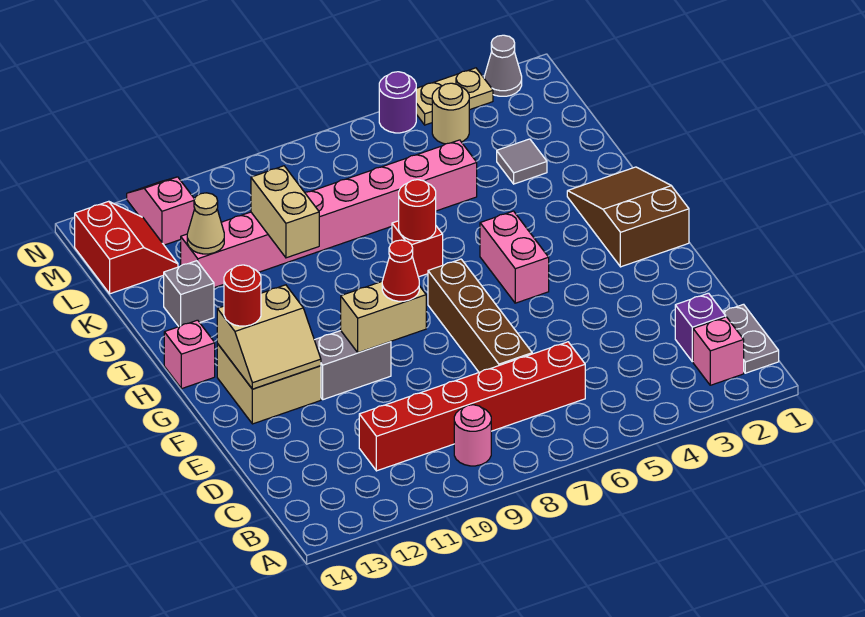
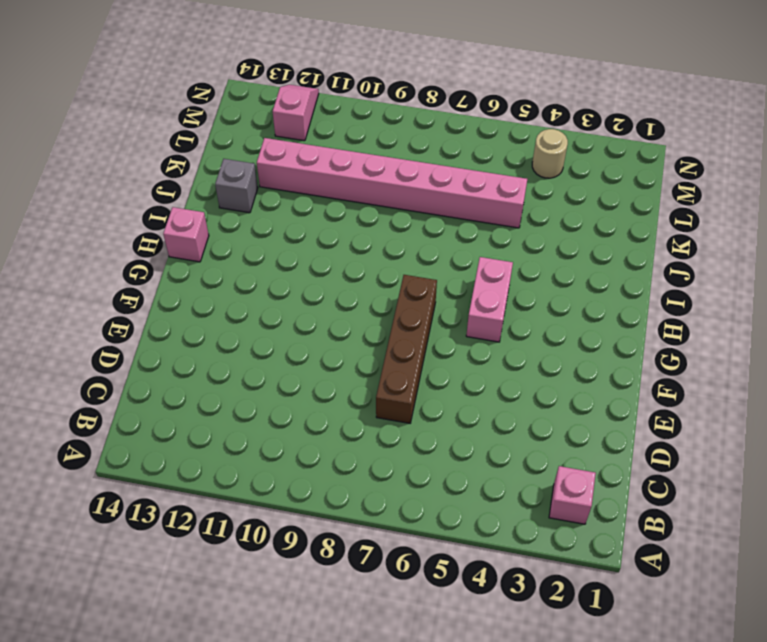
none -> grey plate B1:C1 level 1
none -> pink round brick B9 level 1
none -> purple brick C2 level 1

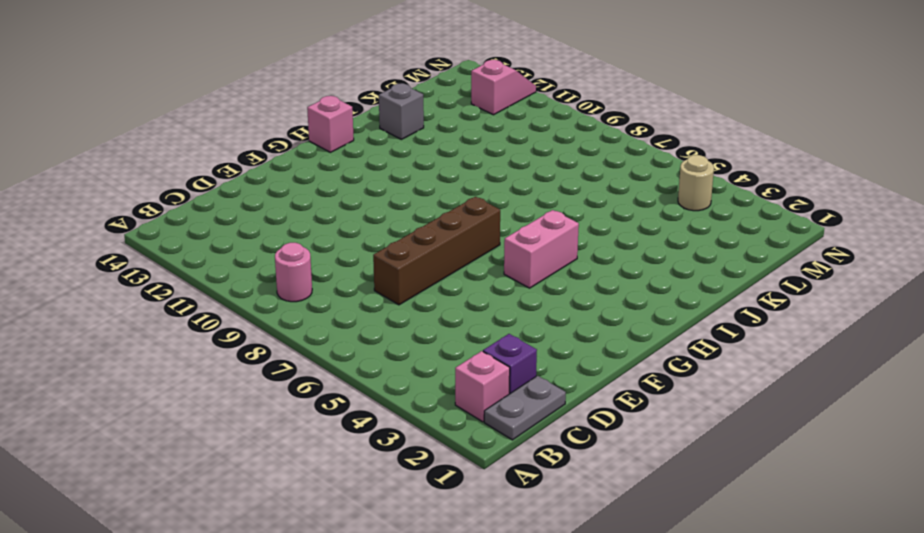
none -> red brick C6:C11 level 1
none -> grey brick F10:F11 level 1
none -> tan brick F12:G13 level 1

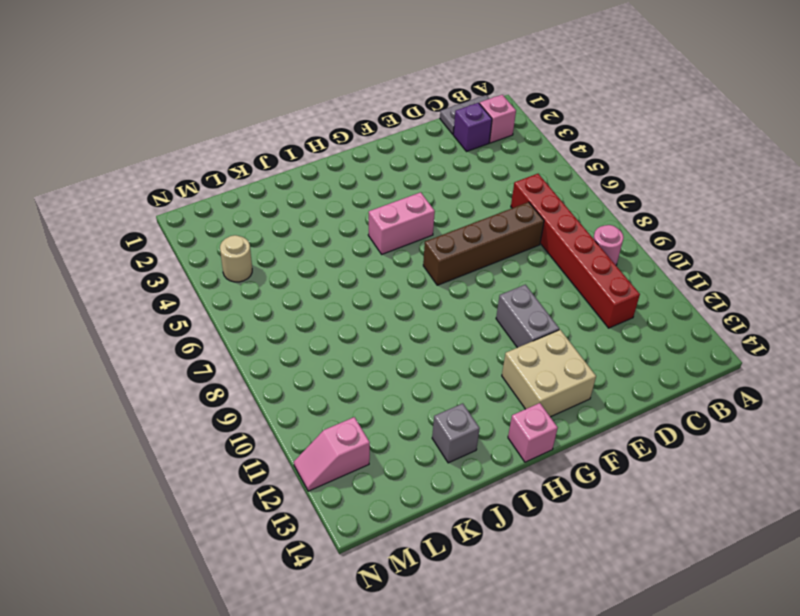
none -> brown slope G1:I2 level 1 top G
none -> red brick I7 level 1
none -> grey tile K3 level 1

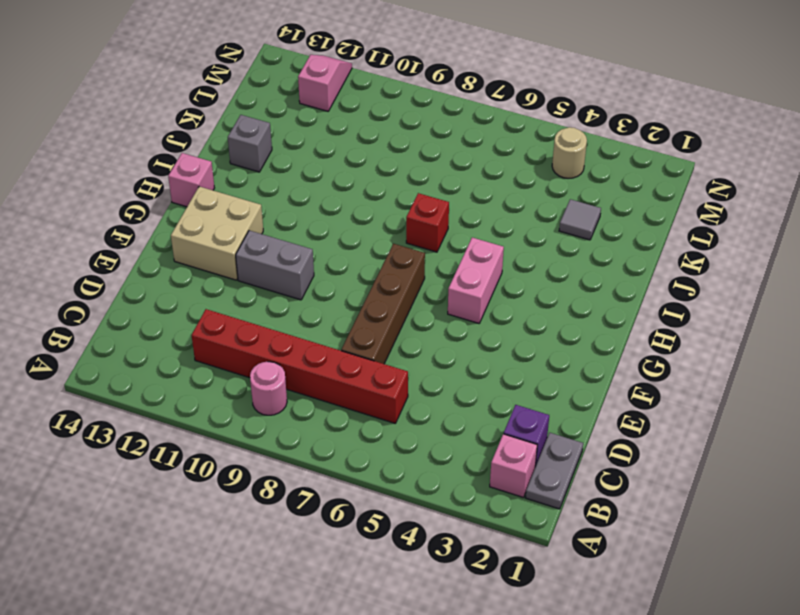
none -> brown slope G1:I2 level 1 top G
none -> pink brick K5:K12 level 1
none -> red slope L13:M14 level 1 top 14

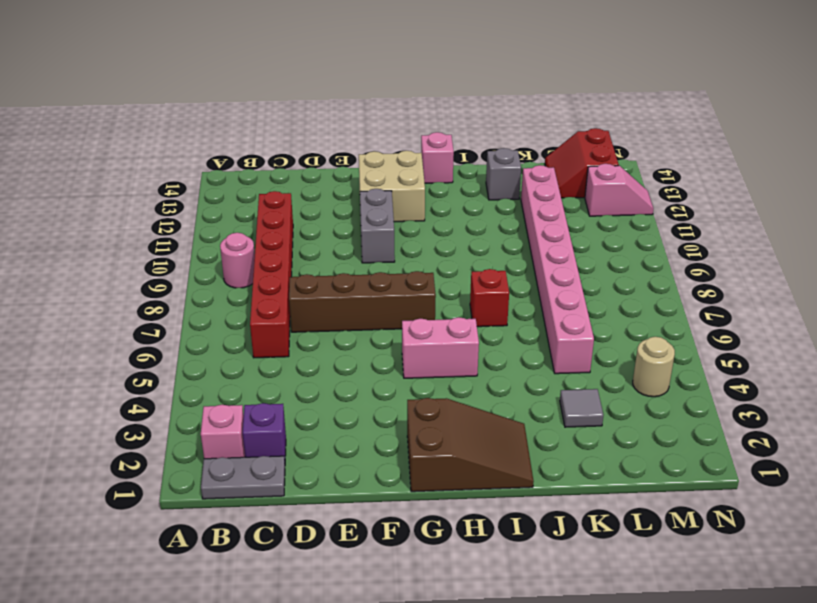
red slope L13:M14 level 1 top M -> red slope L13:M14 level 1 top 14
none -> grey cone N2 level 1
none -> tan plate N3:N4 level 1
none -> purple round brick N5 level 1

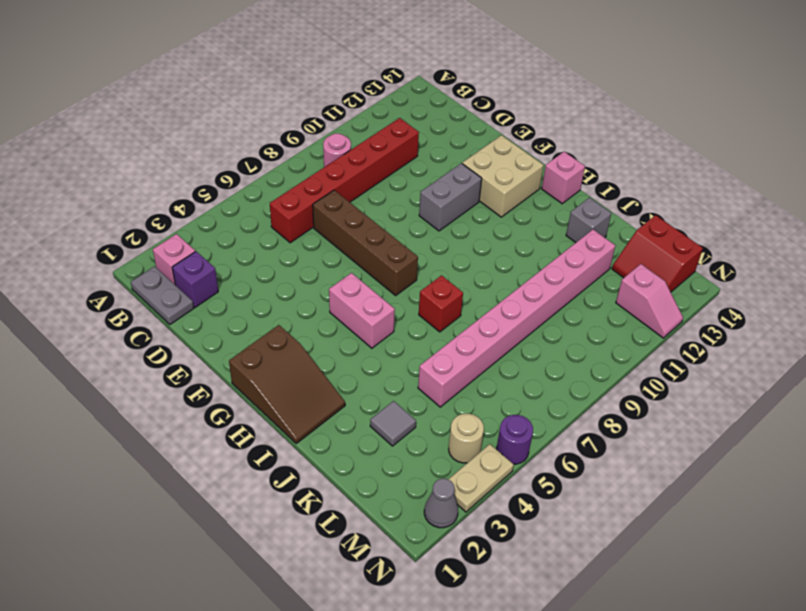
none -> tan brick F9:F10 level 2
none -> tan slope F12:G13 level 2 top G
none -> red round brick I7 level 2

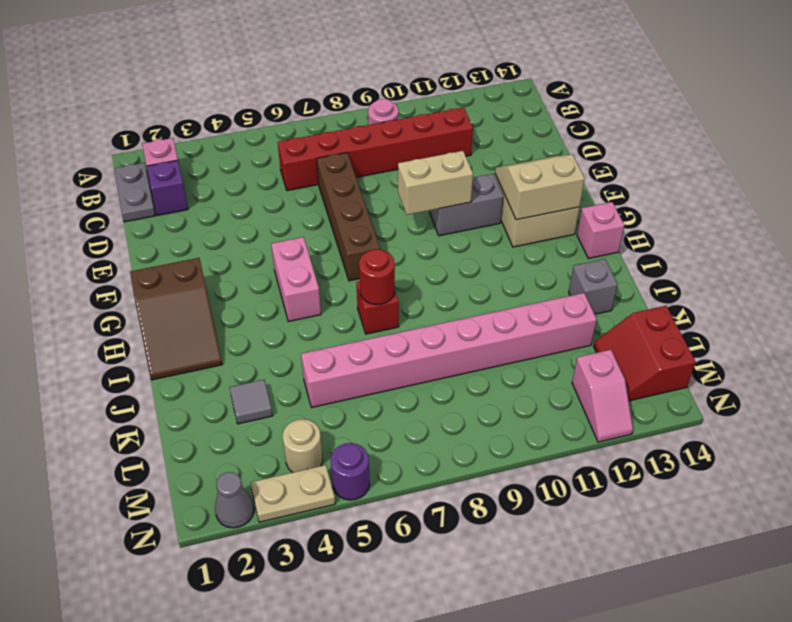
none -> tan brick J10:K10 level 2
none -> tan cone K12 level 2
none -> red cone F9 level 3

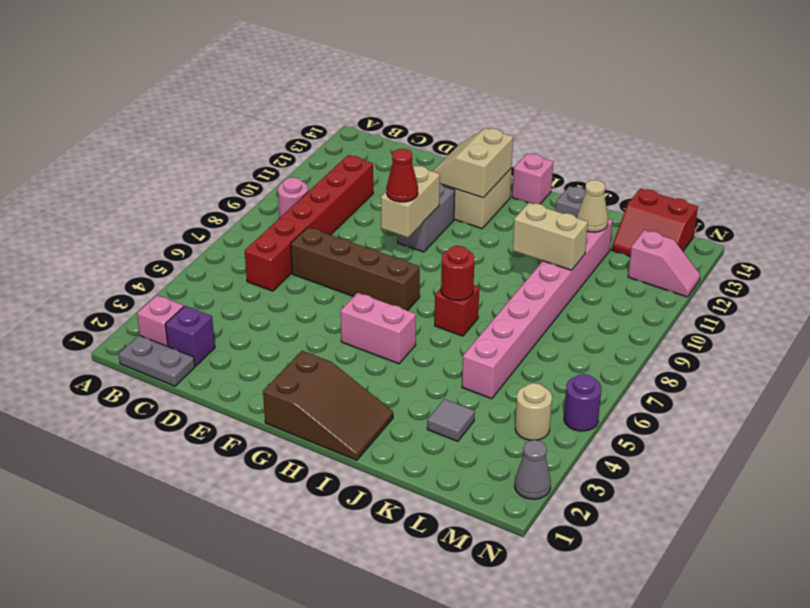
none -> tan plate N3:N4 level 1
none -> red round brick G13 level 3

